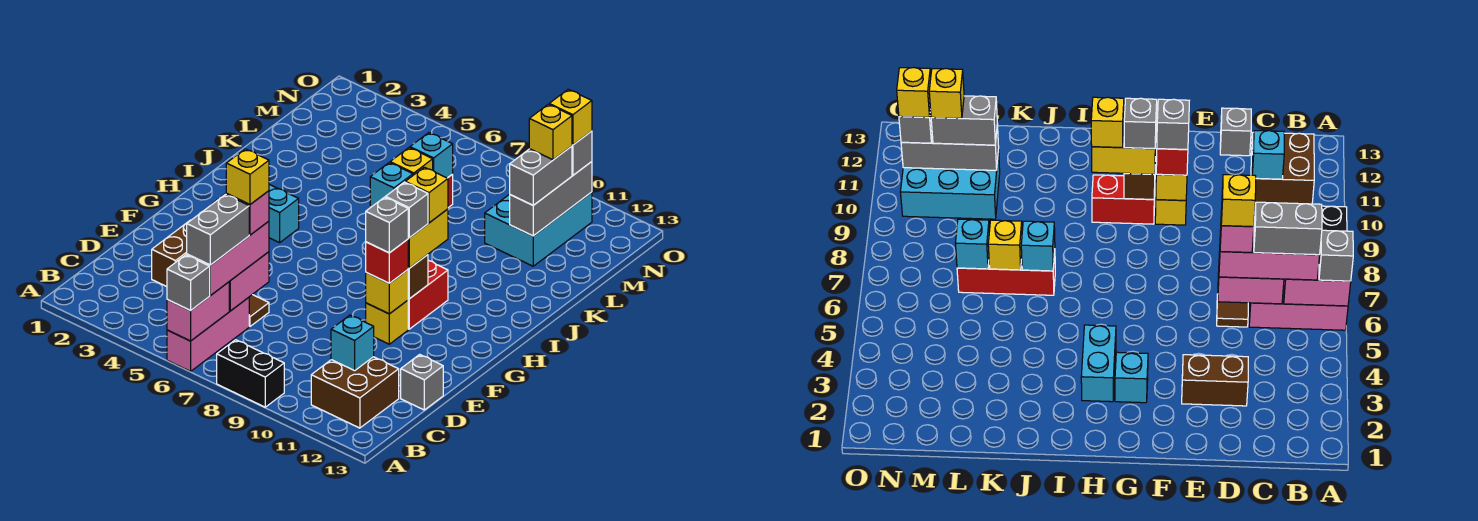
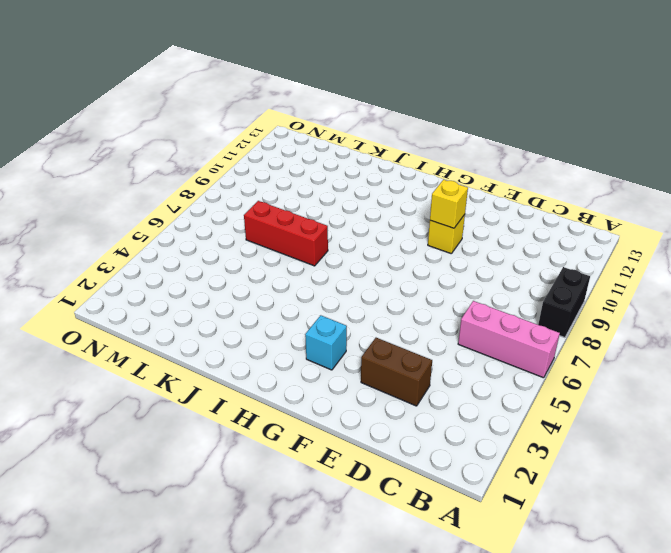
none -> brown brick B11:C12 level 1
none -> brown tile D6 level 1
none -> grey brick D13 level 1
none -> red brick G10:H10 level 1

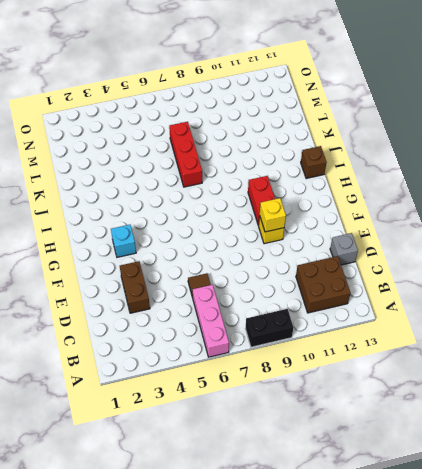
brown brick I13 level 1 -> brown brick G10 level 2
none -> cyan brick H3:H4 level 1
none -> cyan brick L10:N11 level 1
none -> pink brick A6:B6 level 2
none -> pink brick C6:D6 level 2

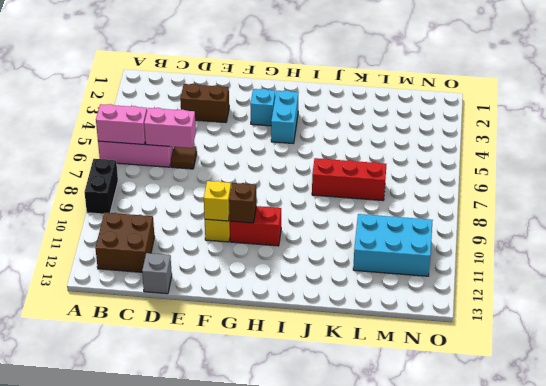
none -> cyan brick C11 level 2
none -> cyan brick J7 level 2
none -> yellow brick K7 level 2
none -> cyan brick L7 level 2

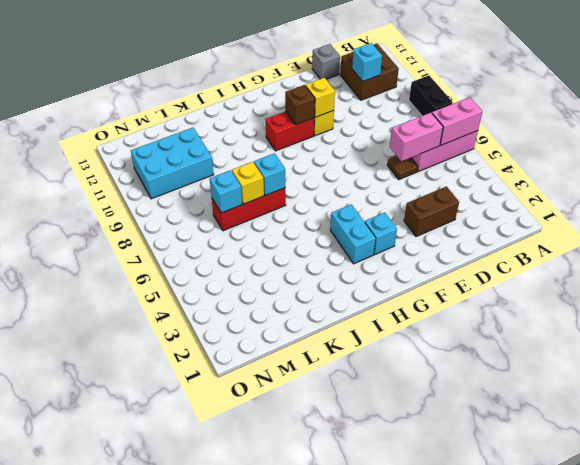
none -> grey brick L11:N11 level 2
none -> grey brick A6 level 3
none -> pink brick B6:D6 level 3
none -> red brick F10 level 3

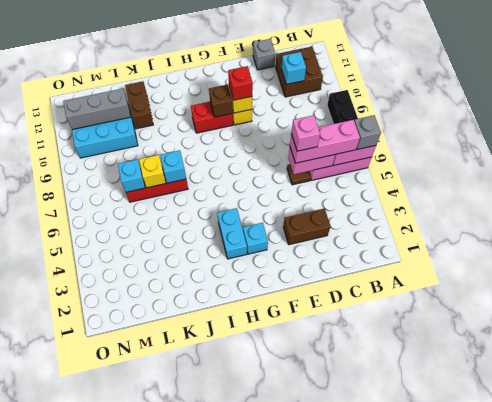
brown brick K11:K12 level 1 -> none
none -> yellow brick G10:H10 level 3
none -> grey brick L11:M11 level 3
none -> grey brick N11 level 3
none -> grey brick B6:C6 level 4

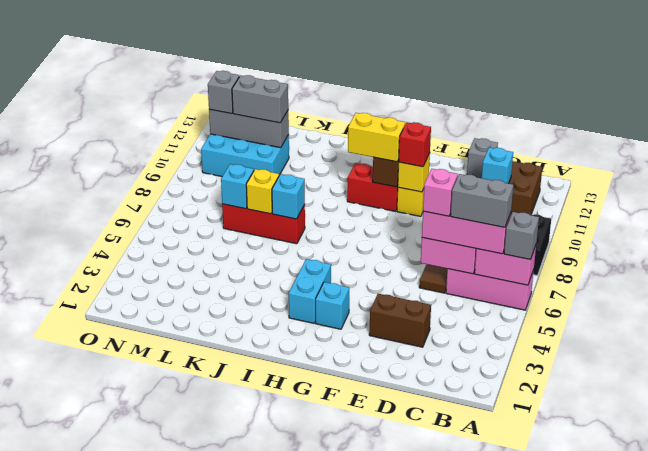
none -> grey brick F10 level 4
none -> grey brick G10 level 4
none -> yellow brick H10 level 4
none -> yellow brick M11 level 4

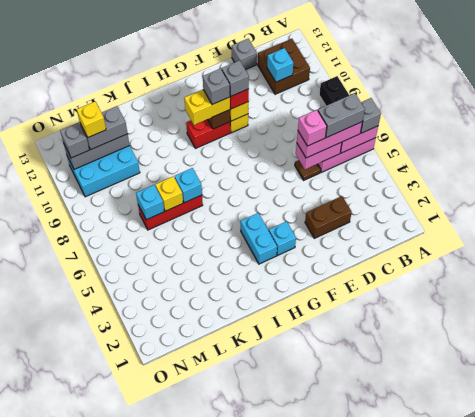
none -> yellow brick H10 level 4
none -> yellow brick N11 level 4
none -> yellow brick D6 level 5

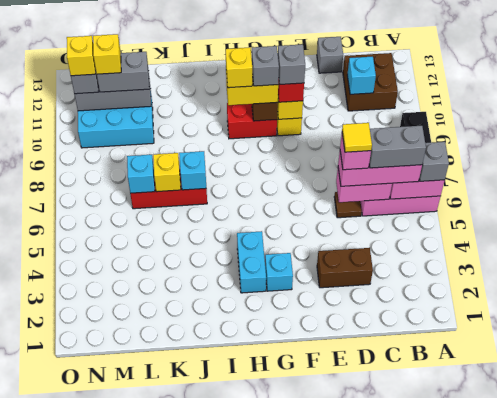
yellow tile D6 level 5 -> yellow brick D6 level 5

